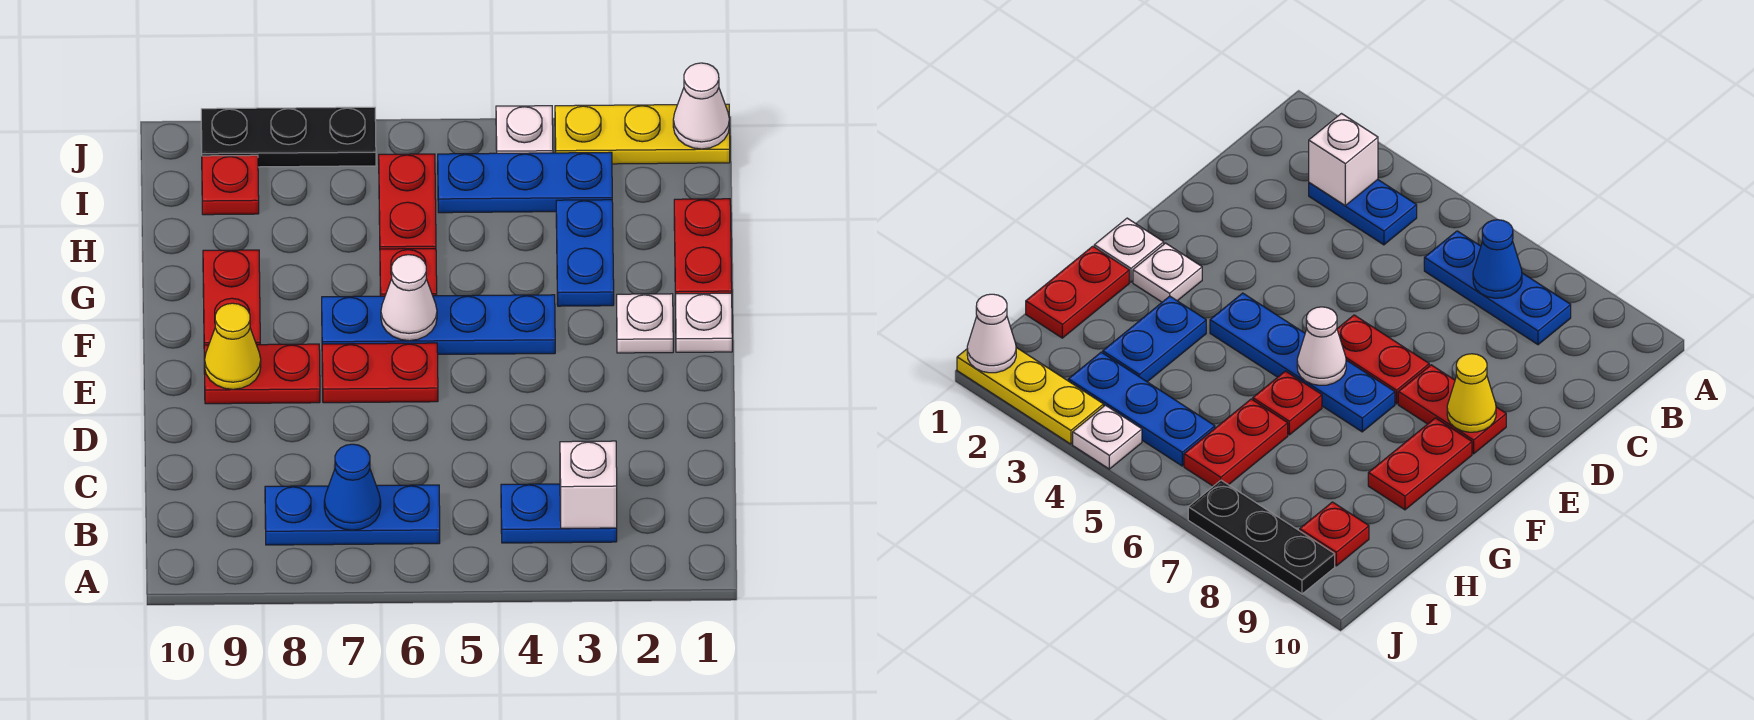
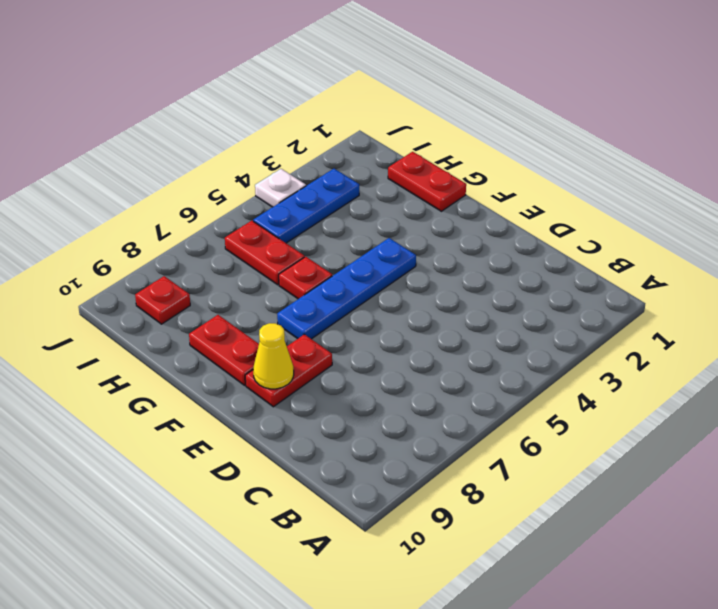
none -> blue plate B3:B4 level 1
none -> blue plate B6:B8 level 1
none -> red plate E6:E7 level 1

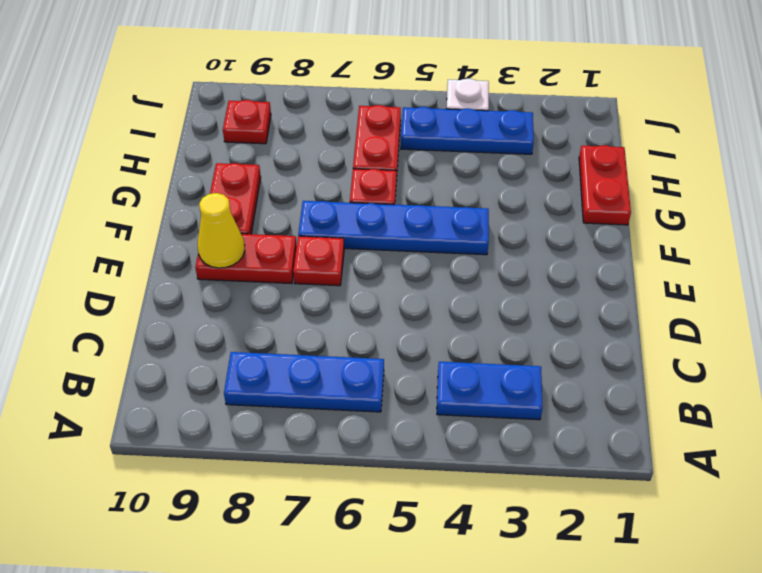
red plate E7 level 1 -> red plate E6:E7 level 1
none -> white plate F1 level 1
none -> white plate F2 level 1
none -> blue plate G3:H3 level 1

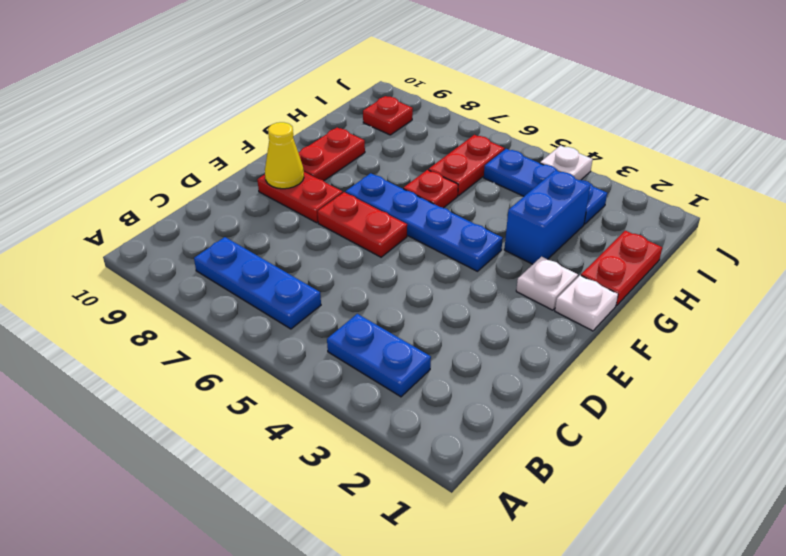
blue brick G3:H3 level 1 -> blue plate G3:H3 level 1
none -> yellow plate J1:J3 level 1
none -> black plate J7:J9 level 1
none -> white brick B3 level 2

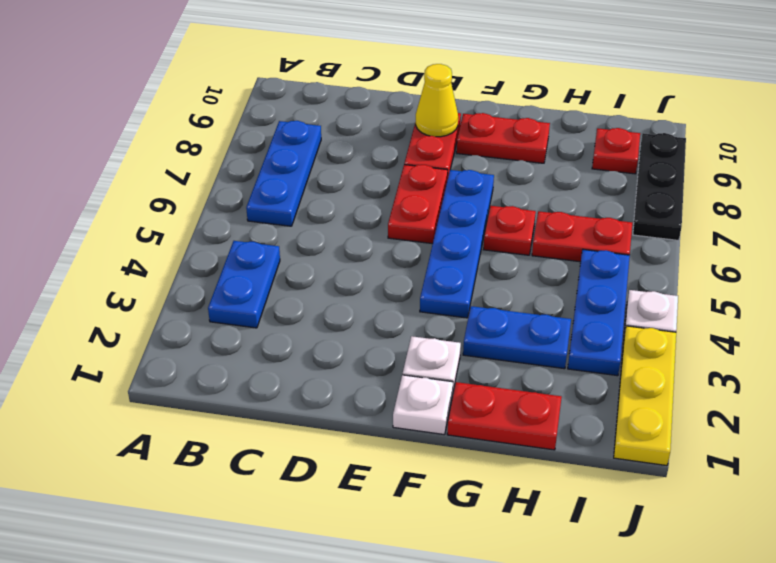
none -> white brick B3 level 2
none -> blue cone B7 level 2
none -> white cone F6 level 2

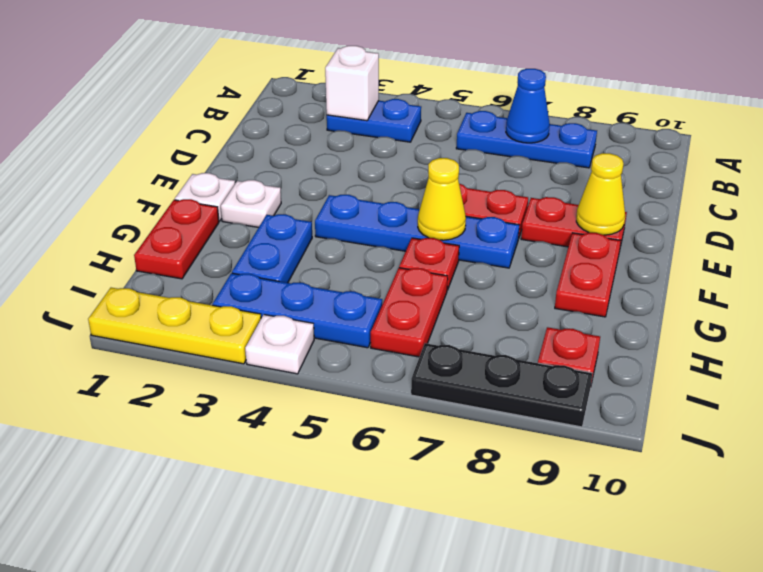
yellow cone F6 level 2 -> white cone F6 level 2
none -> white cone J1 level 2

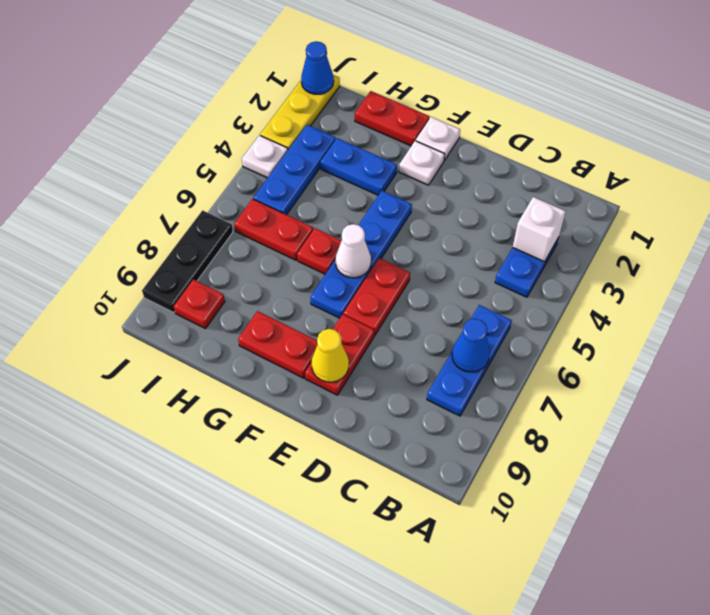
blue cone J1 level 2 -> white cone J1 level 2

